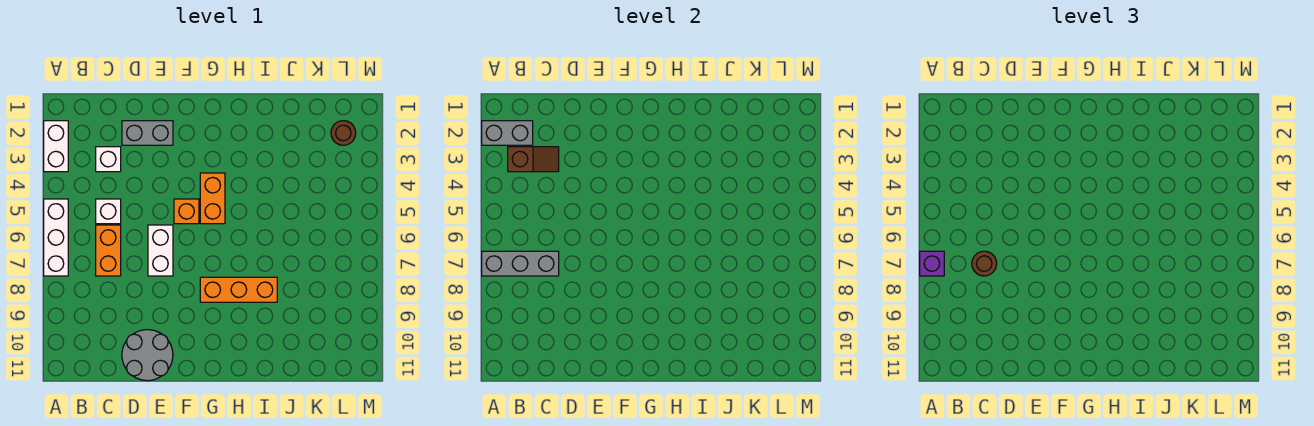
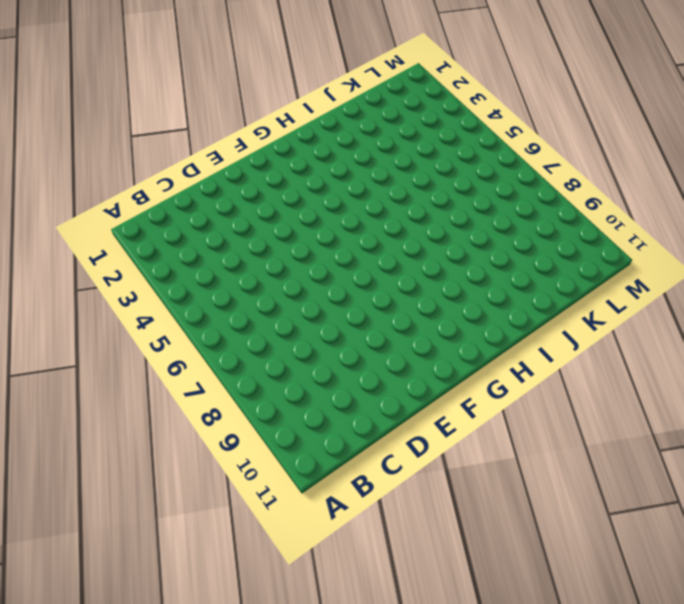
none -> white brick A2:A3 level 1
none -> white brick A5:A7 level 1
none -> white brick C3 level 1

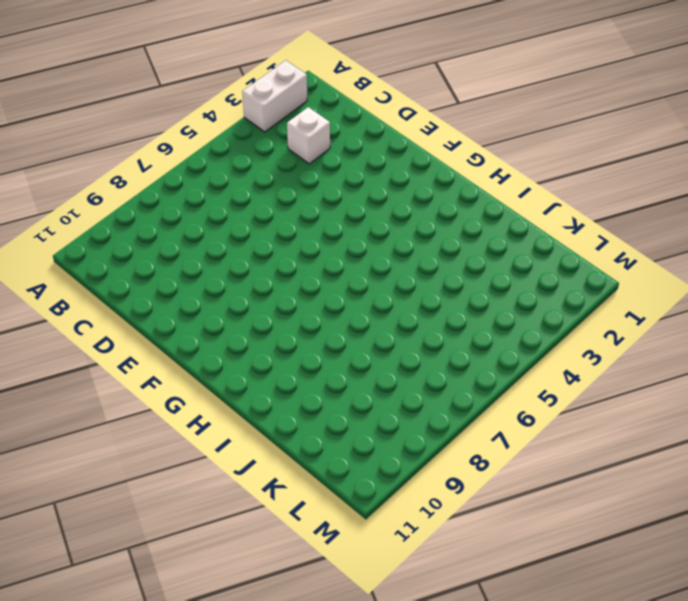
none -> white brick A5:A7 level 1
none -> white brick C5 level 1
none -> orange brick C6:C7 level 1

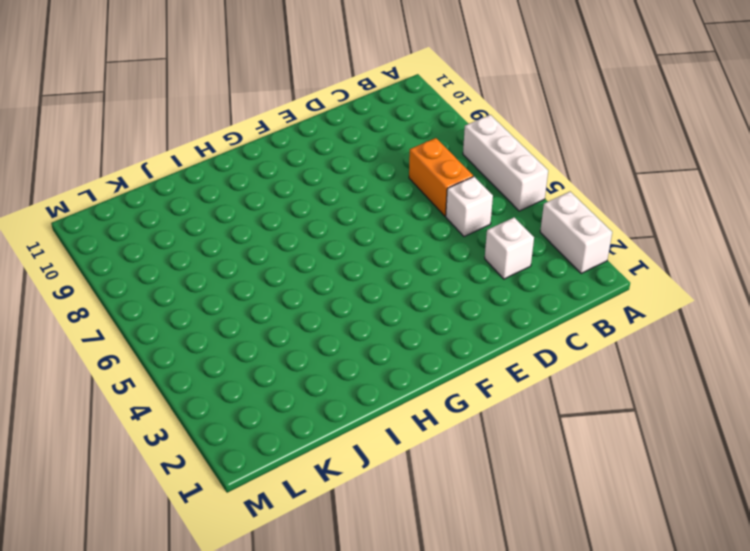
none -> grey brick D2:E2 level 1
none -> grey round brick D10:E11 level 1
none -> white brick E6:E7 level 1

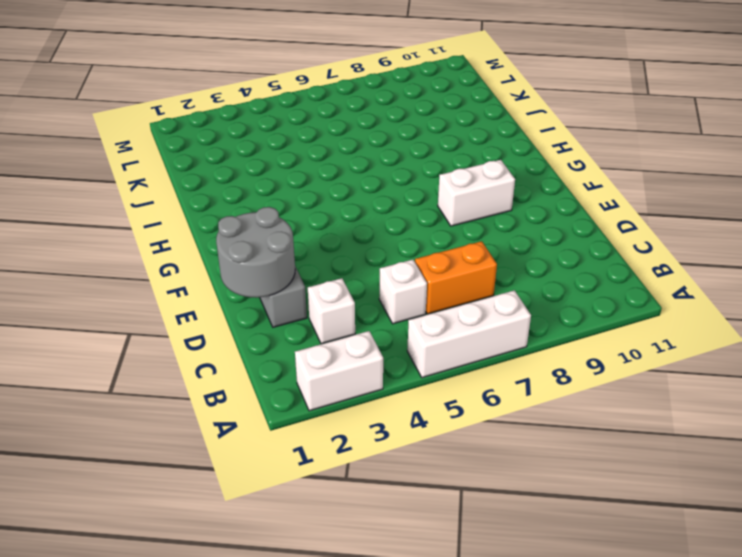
grey round brick D1:E2 level 2 -> grey round brick D10:E11 level 1
white brick F8:F9 level 1 -> white brick E6:E7 level 1
none -> orange brick F5 level 1
none -> orange brick G4:G5 level 1
none -> orange brick G8:I8 level 1

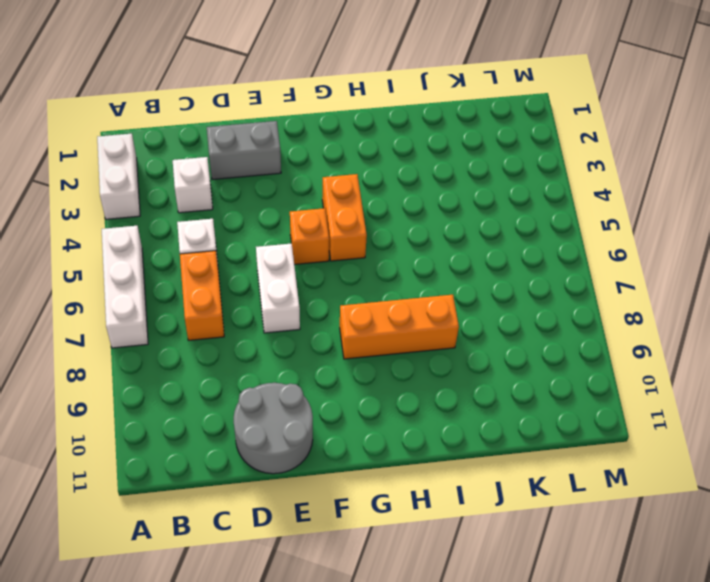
none -> brown round brick L2 level 1
none -> grey brick A2:B2 level 2
none -> grey brick A7:C7 level 2

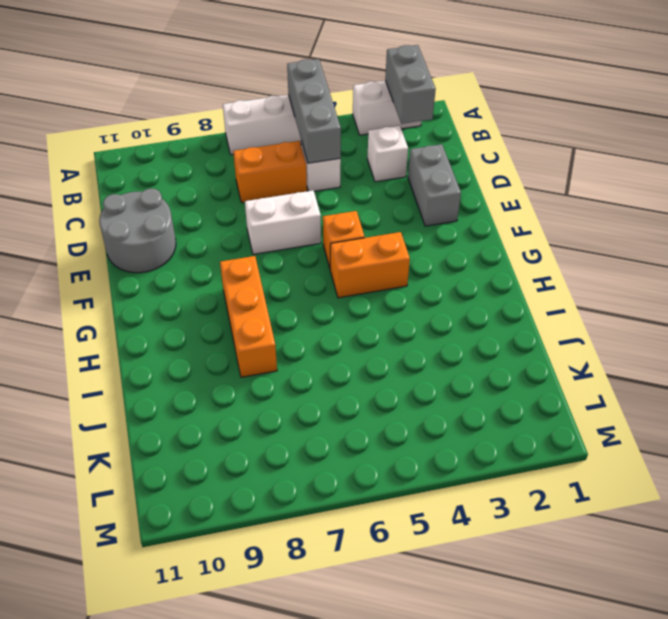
grey brick A5:C5 level 2 -> grey brick A7:C7 level 2
none -> brown round brick L2 level 1
none -> brown slope B3:C3 level 2 top B
none -> purple brick A7 level 3

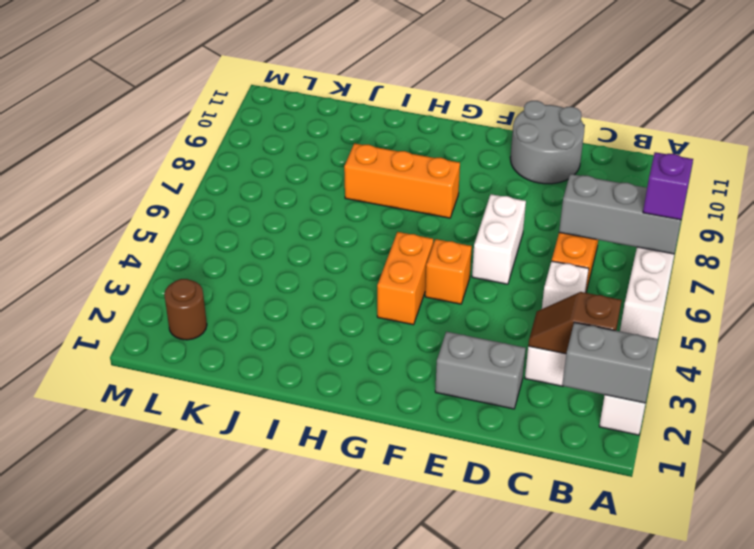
none -> brown round brick C7 level 3

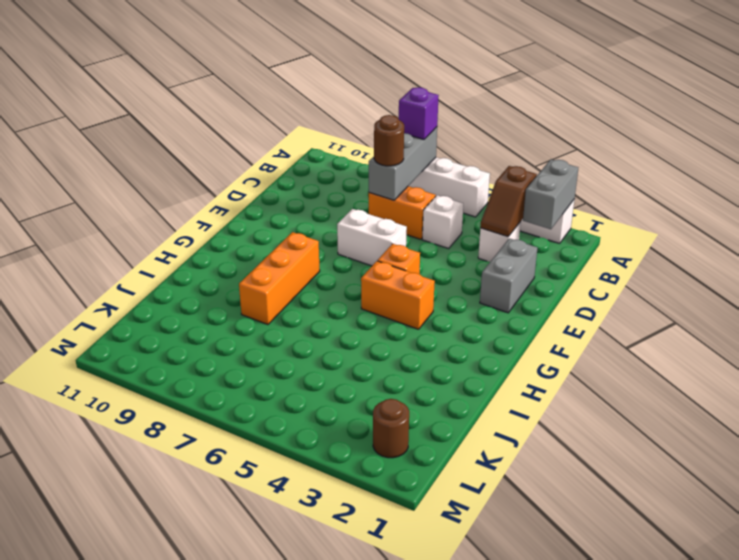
none -> grey round brick D10:E11 level 1

